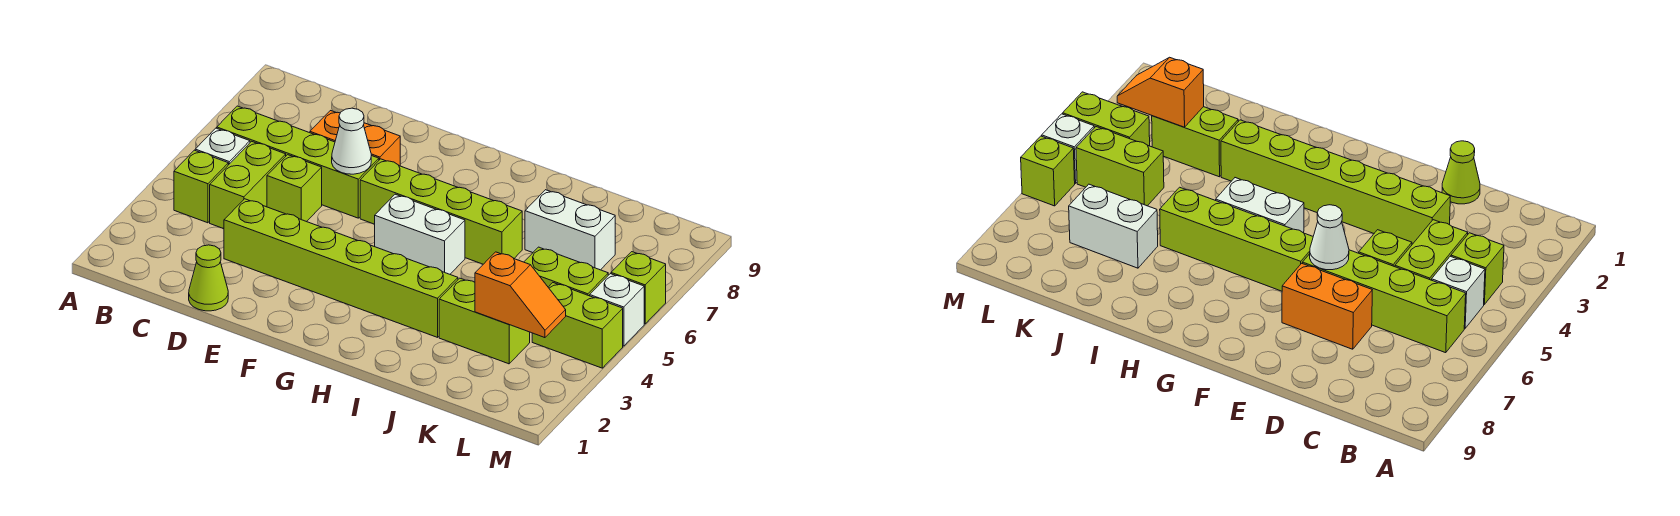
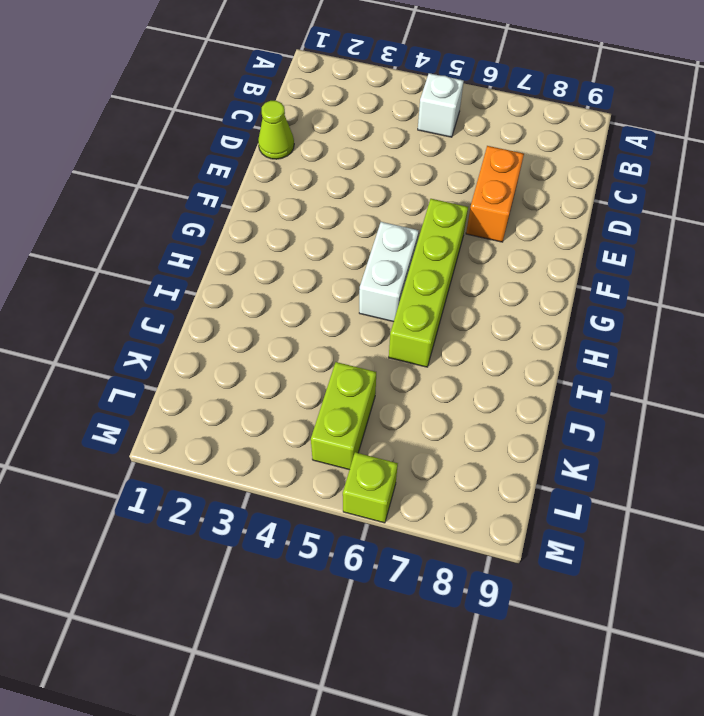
none -> lime brick B4 level 1
none -> lime brick B6:E6 level 1
none -> lime brick C4:C5 level 1

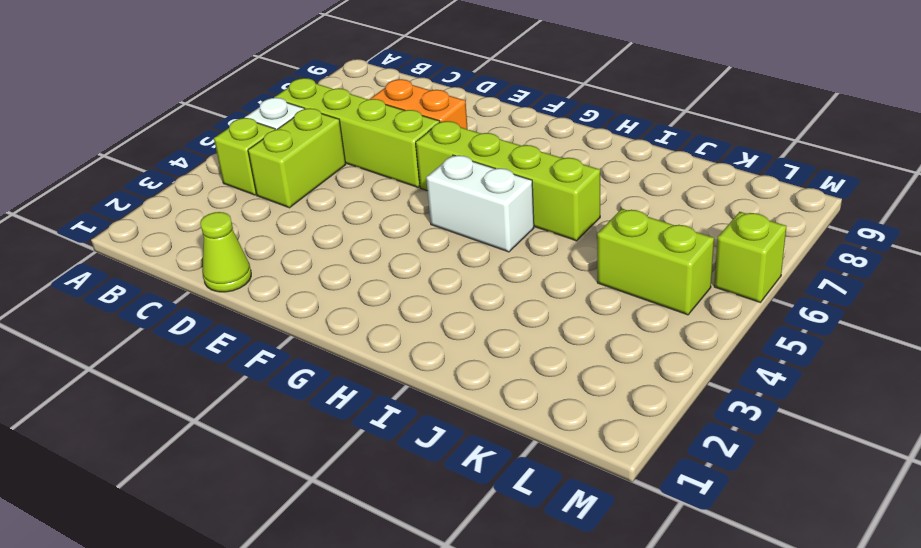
none -> lime brick D3:I3 level 1
none -> lime brick D5 level 1
none -> lime brick J3:K3 level 1

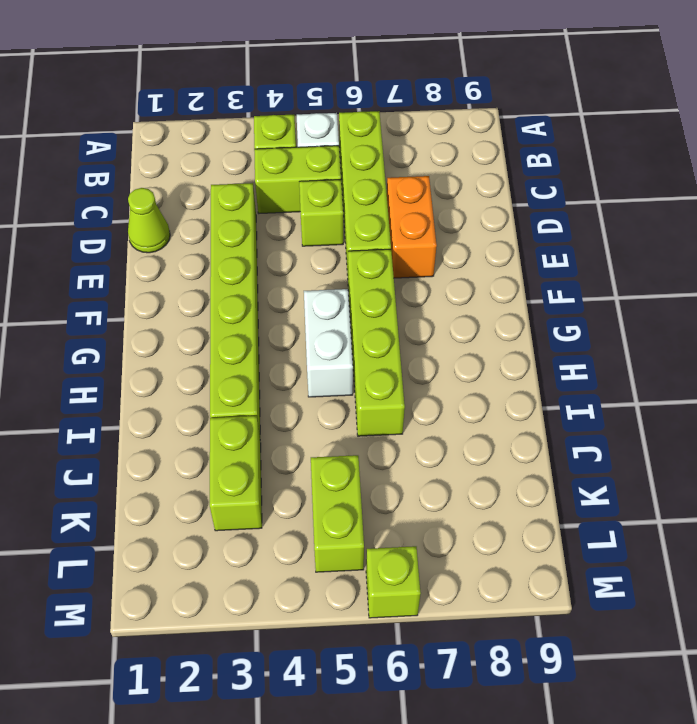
none -> white brick J7:K7 level 1
none -> lime brick L4:M4 level 1
none -> white brick M5 level 1

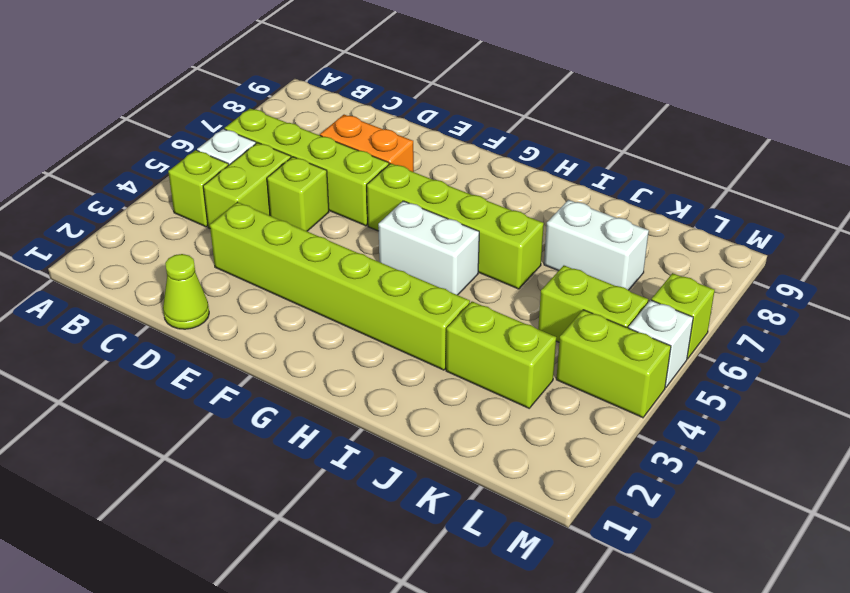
none -> white cone E6 level 2
none -> orange slope K3:L3 level 2 top K

